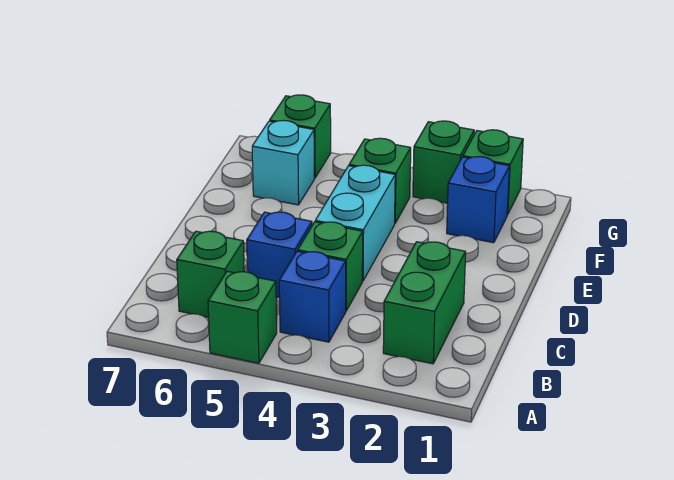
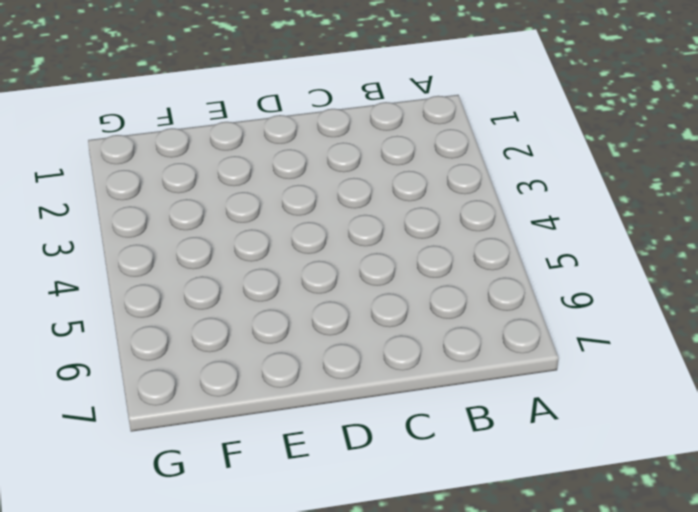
none -> green brick A5 level 1
none -> green brick B2:C2 level 1
none -> blue brick B4 level 1

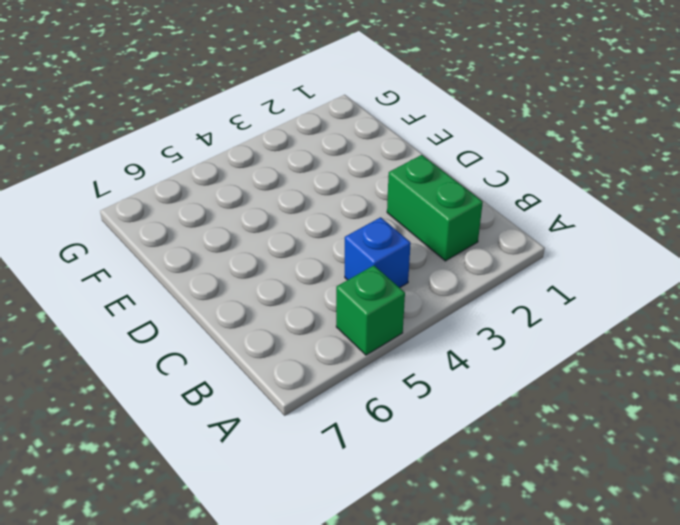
none -> green brick B6 level 1
none -> green brick C4 level 1
none -> blue brick C5 level 1

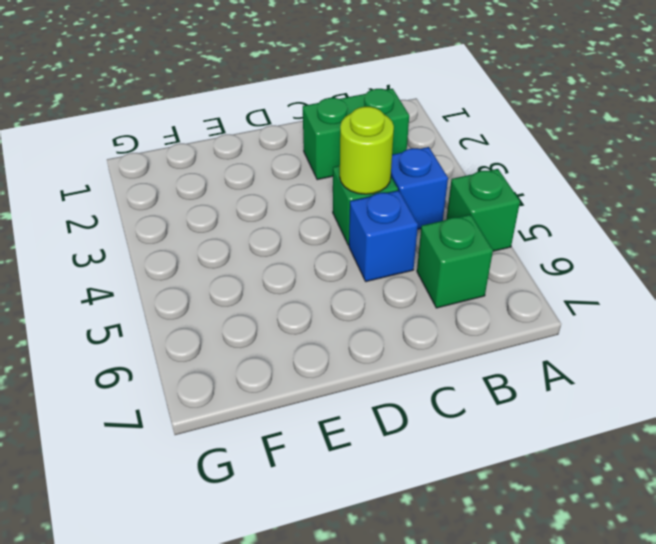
lime round brick C4 level 2 -> none
none -> cyan brick D4:E4 level 1
none -> blue brick F2 level 1
none -> green brick F4 level 1

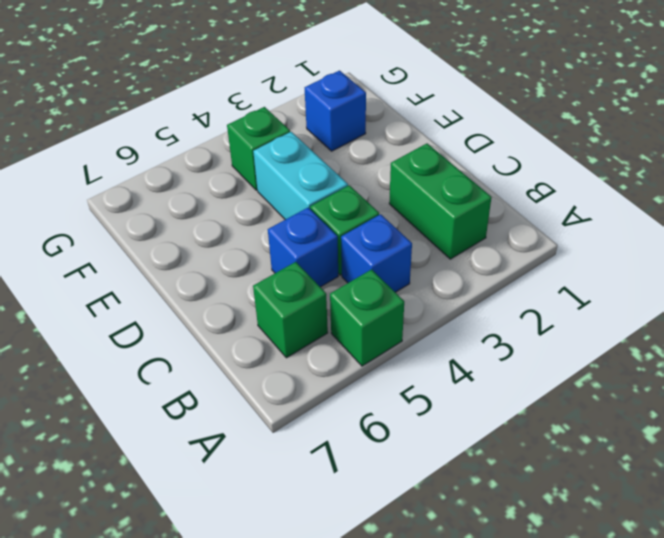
none -> cyan brick F6 level 1
none -> green brick G2 level 1
none -> green brick G3 level 1

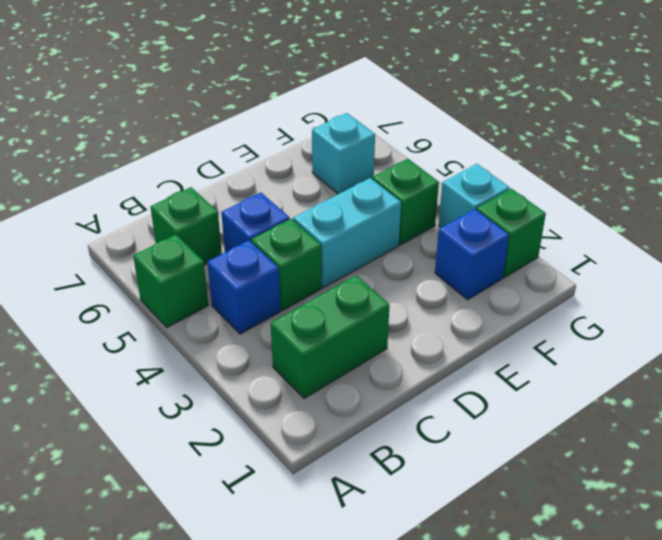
cyan brick G3 level 1 -> green brick G3 level 1
none -> green brick G6 level 1

